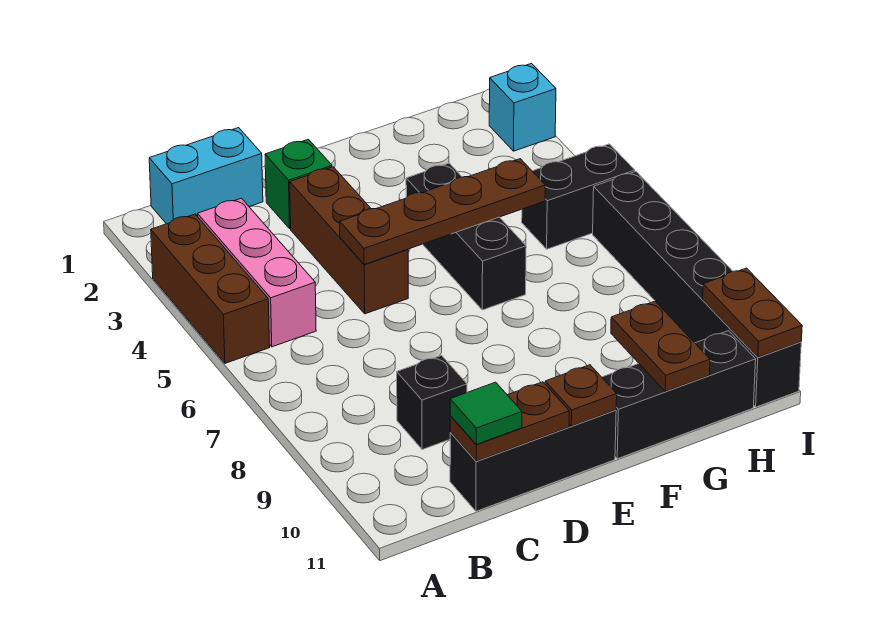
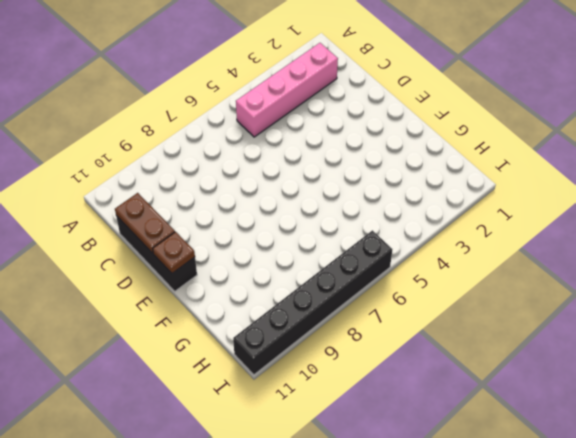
pink brick B2:B5 level 1 -> pink brick B3:B5 level 1
none -> brown brick A3:A5 level 1
none -> cyan brick B1:C1 level 1
none -> black brick C9 level 1

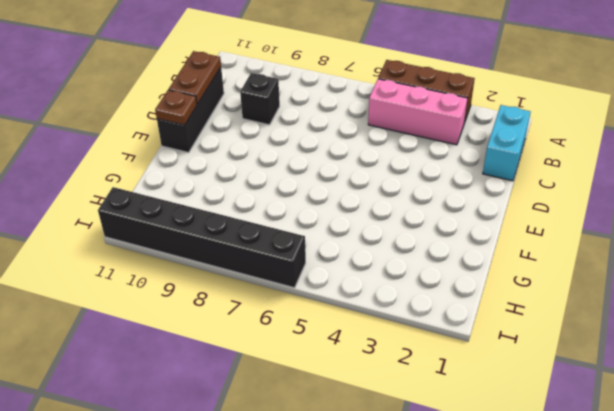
none -> green brick D2 level 1
none -> brown brick D3:D5 level 1
none -> black brick F4:F6 level 1

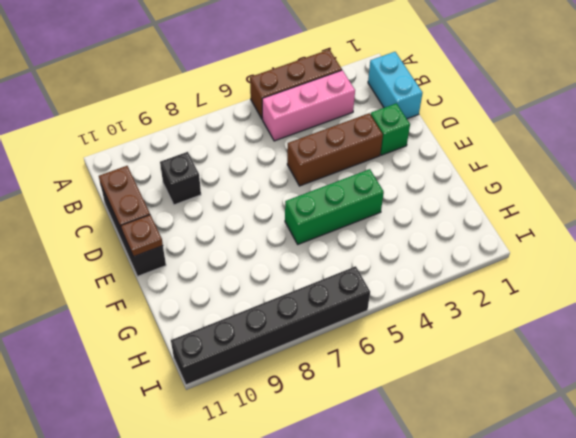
green brick F4:F6 level 1 -> black brick F4:F6 level 1
none -> black brick F11:H11 level 1
none -> black brick H5:I5 level 1
none -> cyan brick I2 level 1

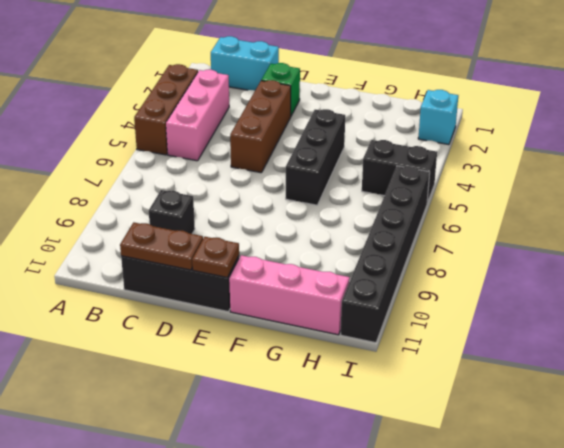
pink brick F11:H11 level 1 -> black brick F11:H11 level 1
none -> brown plate D5:G5 level 2
none -> brown plate G10:G11 level 2
none -> brown plate I10:I11 level 2

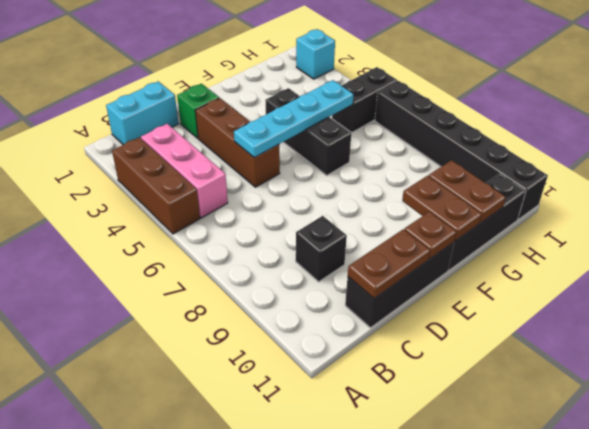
cyan plate D5:G5 level 2 -> brown plate D5:G5 level 2
brown plate F10:F11 level 2 -> brown plate I10:I11 level 2
none -> green tile C11 level 3

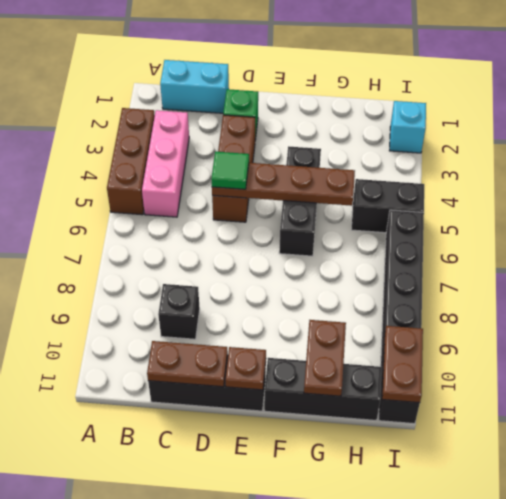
green tile D5 level 3 -> green tile C11 level 3

